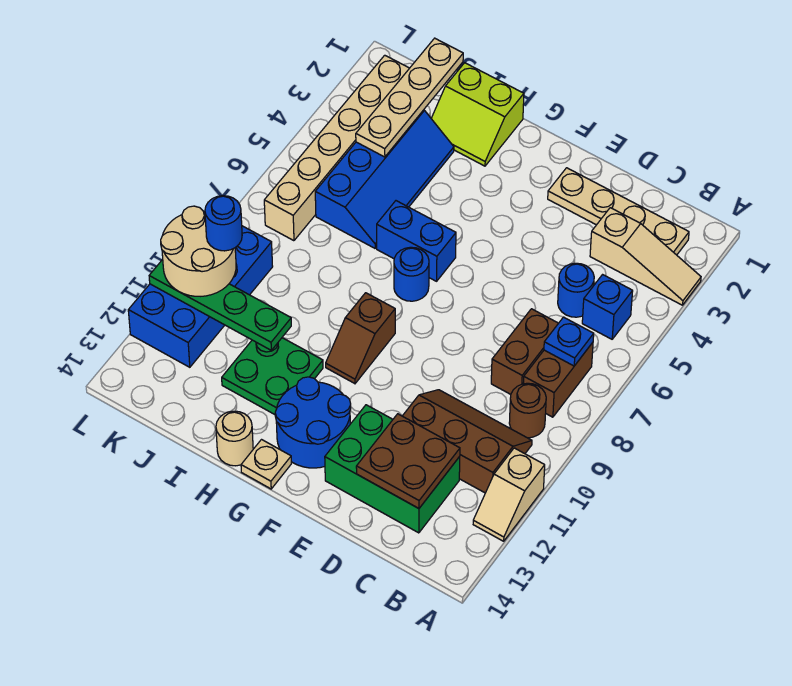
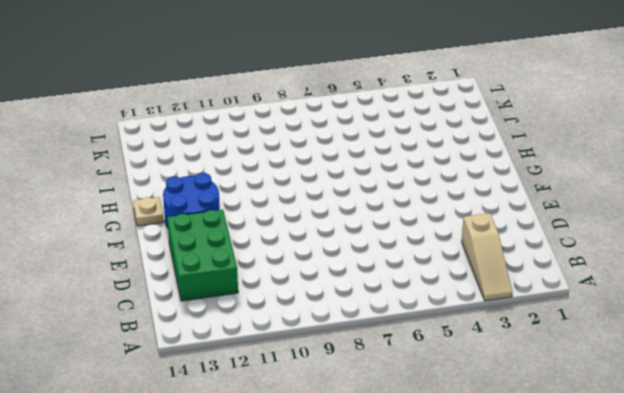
none -> tan slope A11:A12 level 1 top 11
none -> tan plate B2:E2 level 1
none -> blue brick B5 level 1

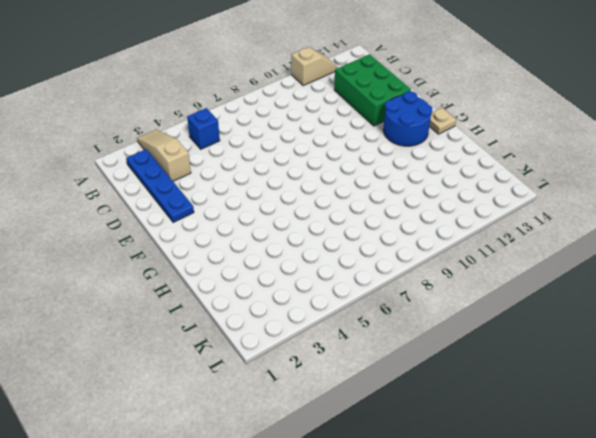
blue plate B2:E2 level 1 -> tan plate B2:E2 level 1
none -> brown brick B7:B8 level 1
none -> brown round brick B9 level 1
none -> brown slope B10:D11 level 1 top 11

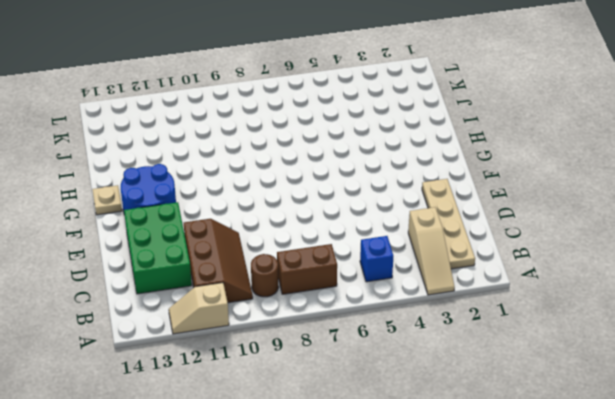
none -> blue round brick C5 level 1
none -> brown brick C7:C8 level 1
none -> blue brick G6:H6 level 1

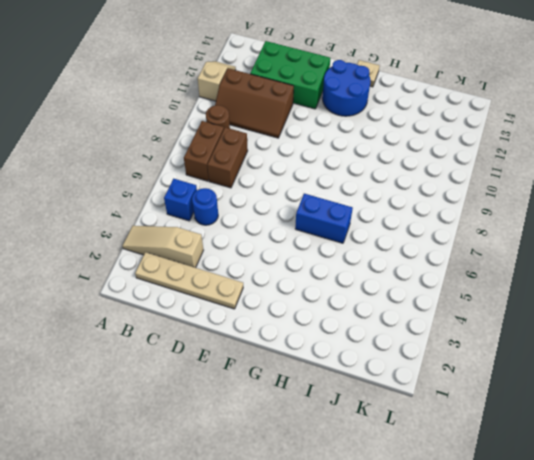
none -> blue round brick G7 level 1
none -> brown slope G9:G10 level 1 top 9
none -> lime slope H1:I2 level 1 top 1

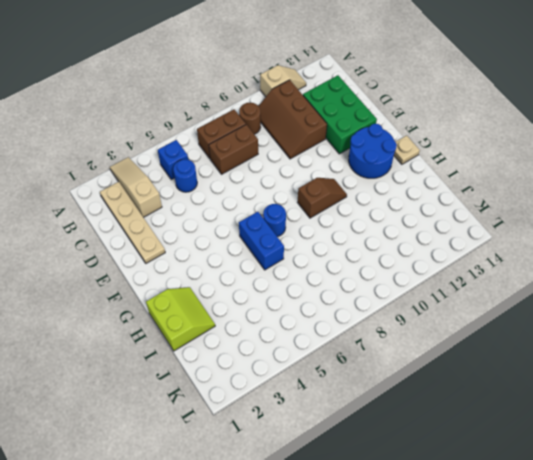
none -> green plate H11:I12 level 1
none -> tan round brick H14 level 1
none -> blue slope I3:J6 level 1 top J

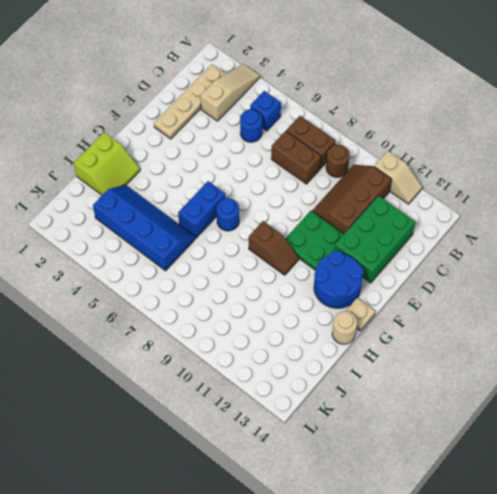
green plate E10:F11 level 1 -> green plate H11:I12 level 1
none -> tan brick K2:K7 level 1
none -> blue brick K9:L12 level 1
none -> blue plate B7 level 2

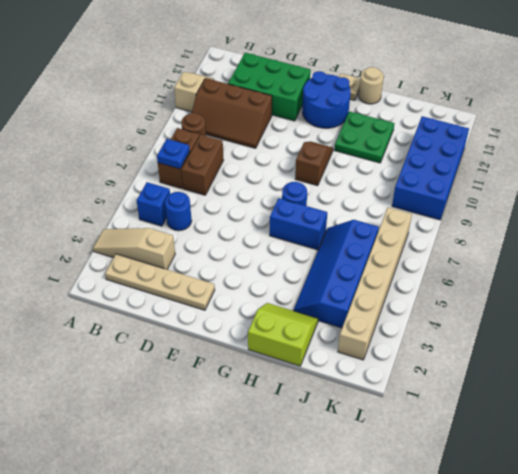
none -> brown plate C12:D13 level 2
none -> green plate I11:L11 level 2
none -> tan plate J1:J4 level 2

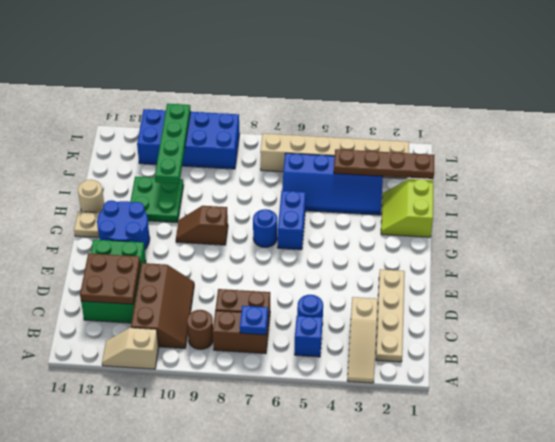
brown plate J1:J4 level 2 -> tan plate J1:J4 level 2
none -> tan round brick K10:L11 level 3
none -> blue round brick K10 level 4

